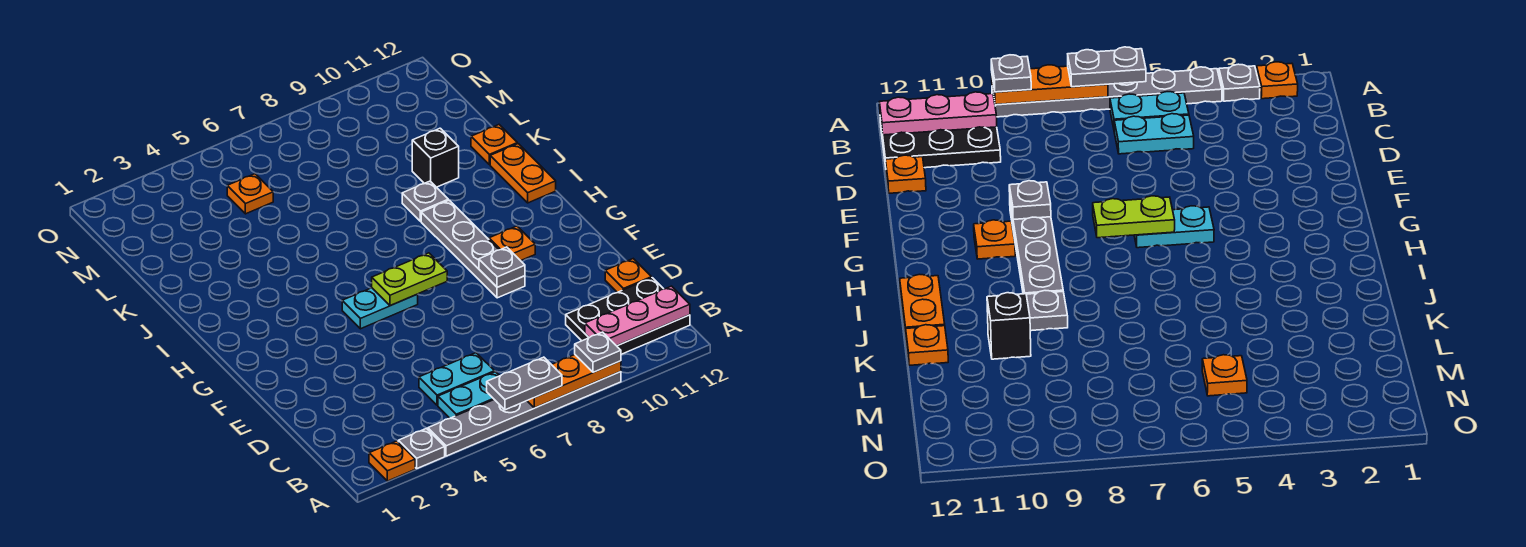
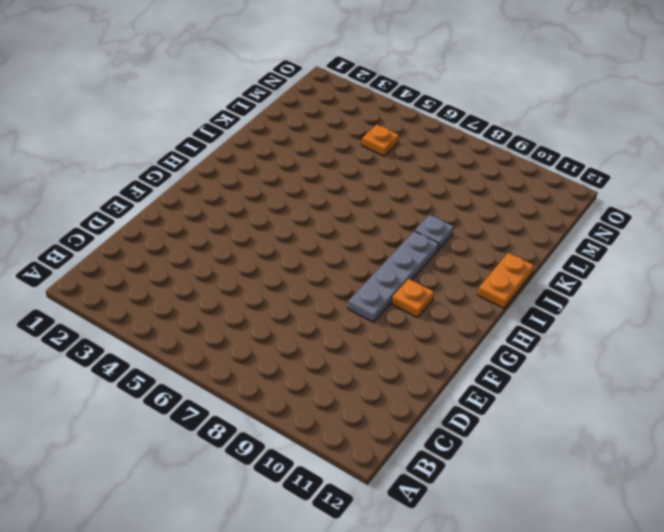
none -> orange plate A2 level 1
none -> grey plate A3 level 1
none -> grey plate A4:A9 level 1

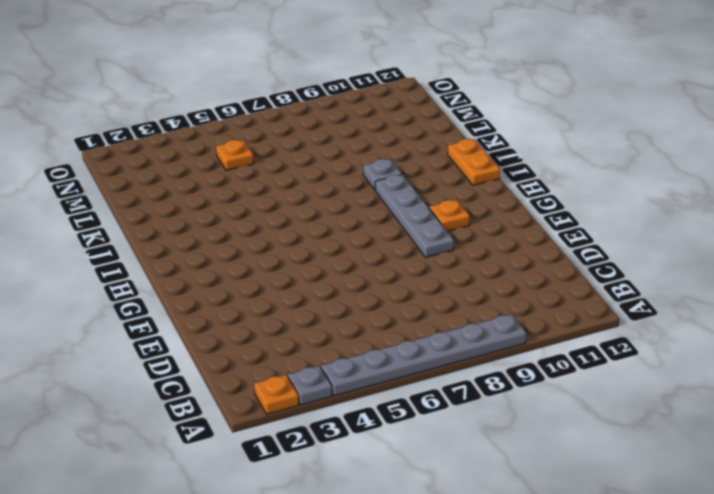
none -> cyan plate B5:B6 level 1
none -> black plate B10:C12 level 1
none -> cyan plate C5:C6 level 1

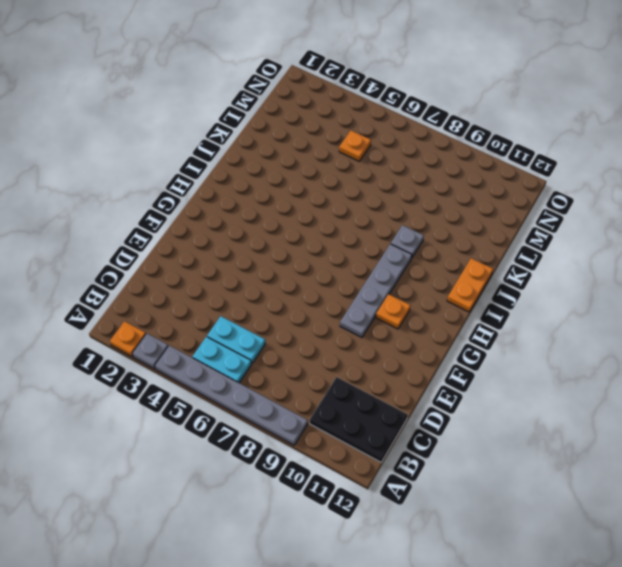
none -> orange plate D12 level 1
none -> cyan plate G5:G6 level 1
none -> black brick K10 level 1

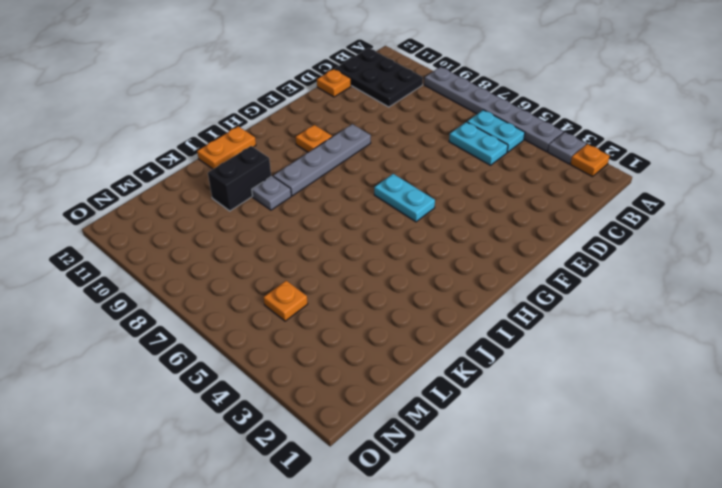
black brick J10:K10 level 1 -> black brick K10 level 1
none -> orange plate K12 level 1
none -> orange plate A7:A9 level 2
none -> pink plate B10:B12 level 2

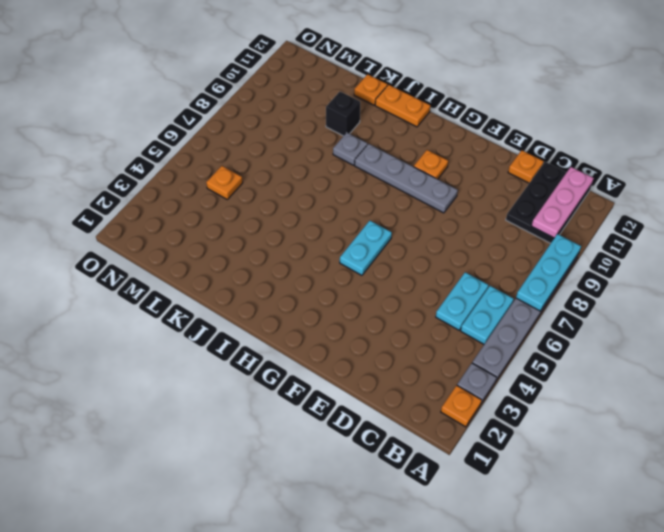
cyan plate A7:A9 level 2 -> orange plate A7:A9 level 2
none -> grey plate F9 level 2
none -> lime plate G6:G7 level 2
none -> grey plate A6:A7 level 3

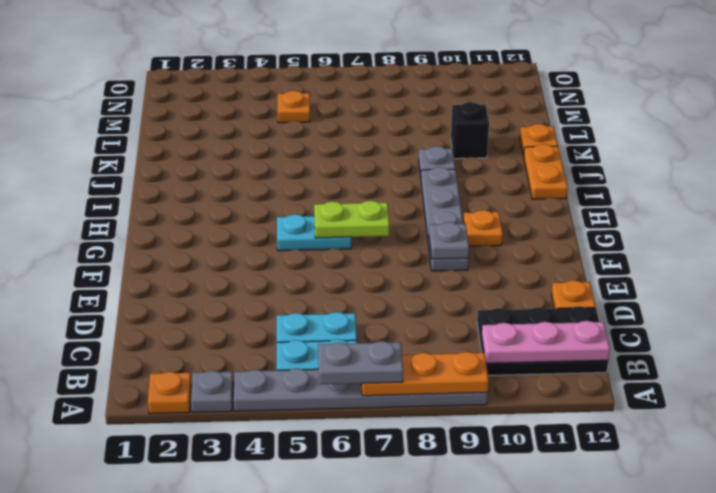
none -> grey plate A9 level 3

